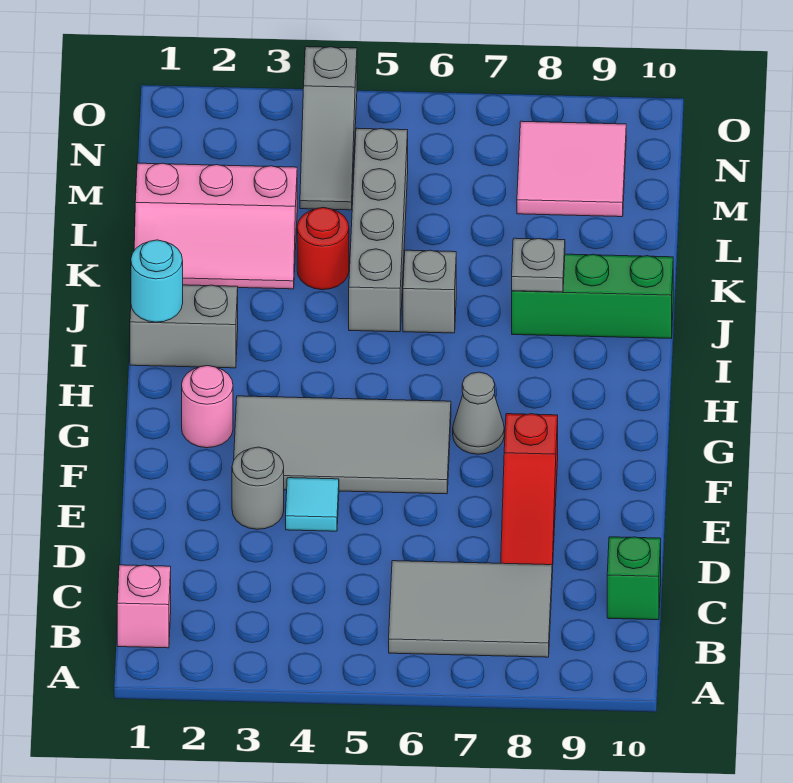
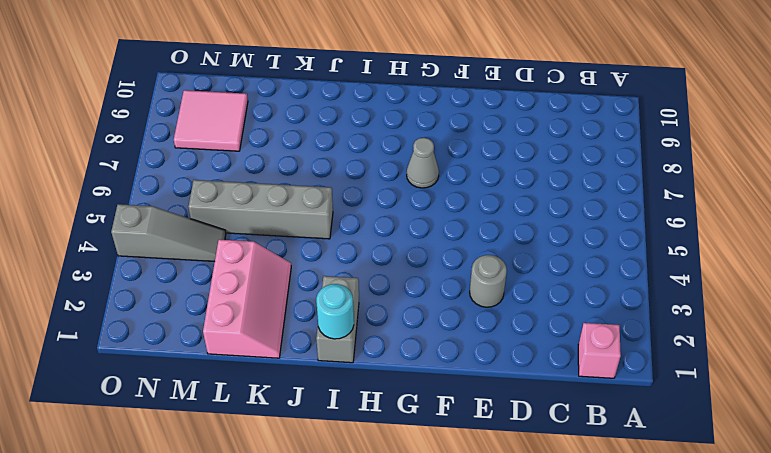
none -> grey tile B6:C8 level 1
none -> green brick C10 level 1
none -> red slope D8:F8 level 1 top F

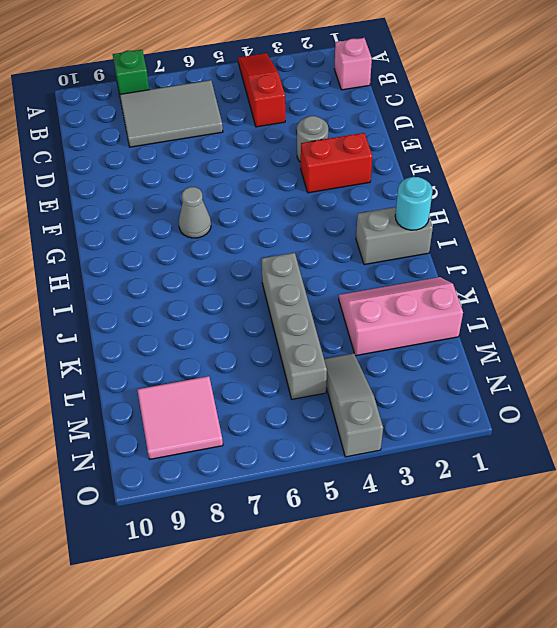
red slope A4:C4 level 1 top C -> red slope D8:F8 level 1 top F
green brick A8 level 1 -> green brick C10 level 1
red brick F2:F3 level 1 -> grey tile F3:G6 level 1
none -> cyan tile E4 level 1
none -> pink round brick G2 level 1
none -> grey brick J6 level 1

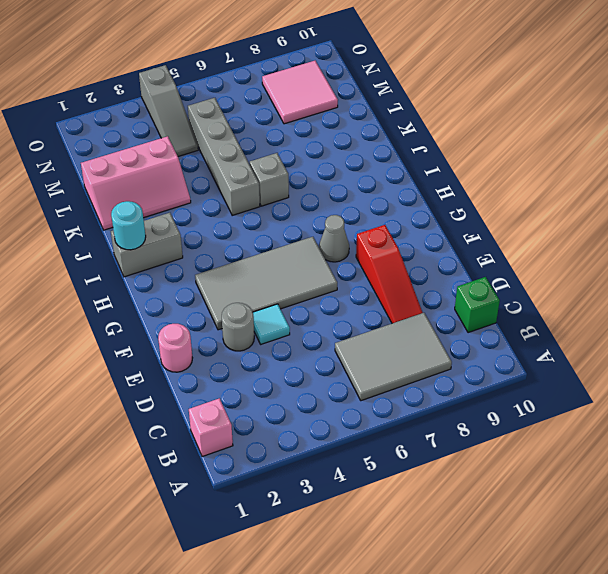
pink round brick E1 level 1 -> pink round brick G2 level 1
none -> green brick J8:J10 level 1
none -> red round brick K4 level 1
none -> grey plate J8 level 2

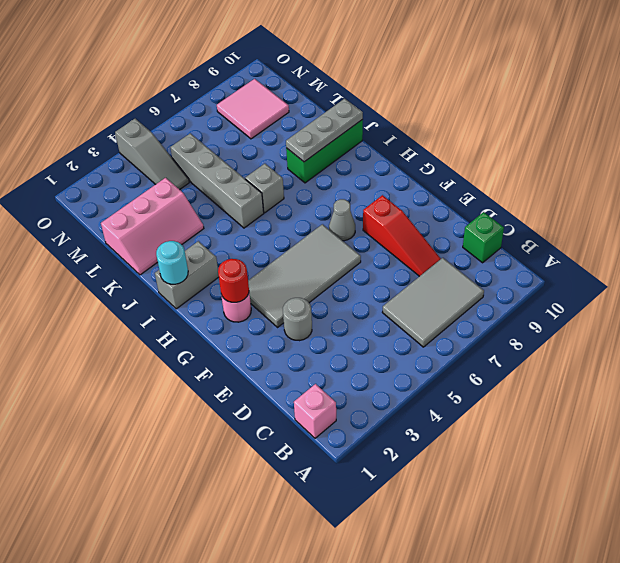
red round brick G2 level 2 -> red round brick K4 level 1
grey plate J8:J10 level 2 -> grey plate J8 level 2
none -> cyan tile E4 level 1

